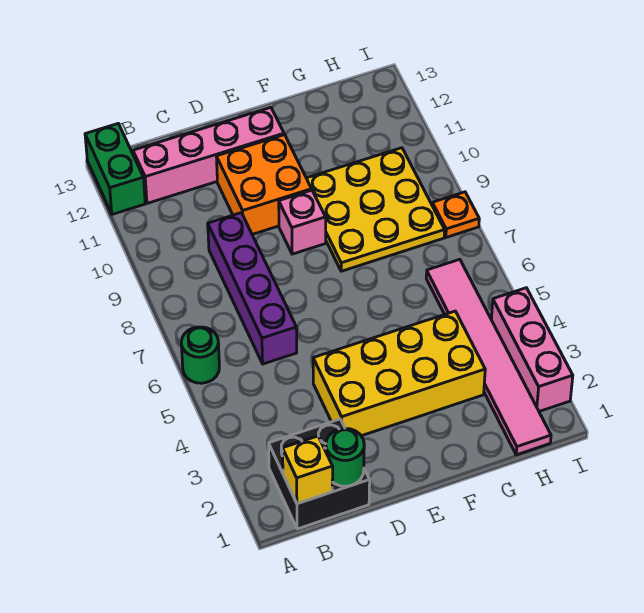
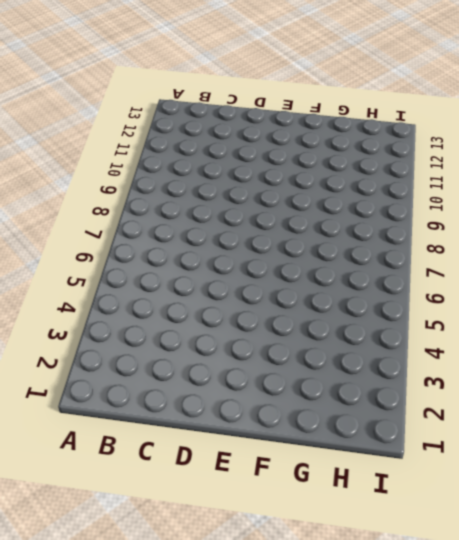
none -> green round brick A6 level 1
none -> green brick A12:A13 level 1
none -> black brick B1:C2 level 1

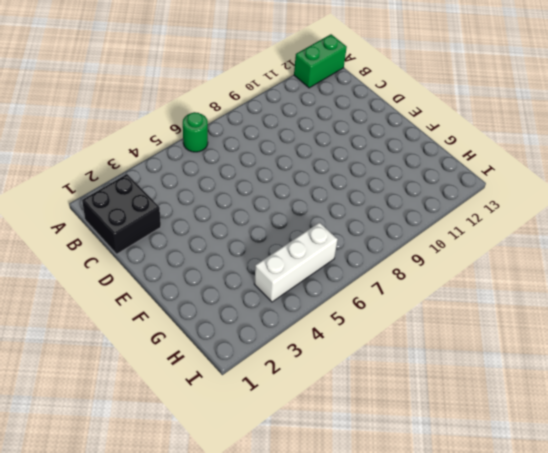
white brick H4:H6 level 1 -> pink tile H1:H6 level 1
none -> pink brick B12:E12 level 1
none -> purple brick C6:C9 level 1
none -> yellow brick D3:G4 level 1

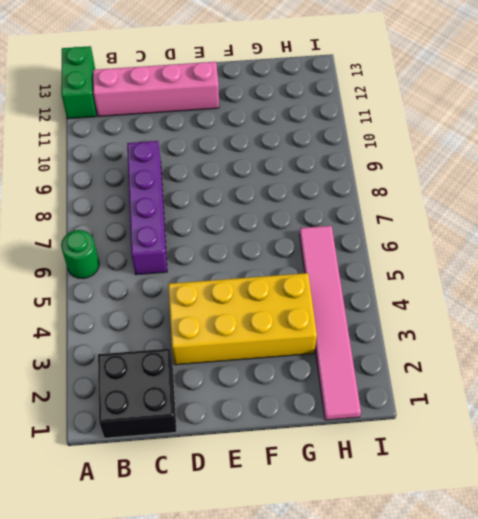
none -> orange brick D10:E11 level 1
none -> pink brick E9 level 1
none -> yellow plate F8:H10 level 1

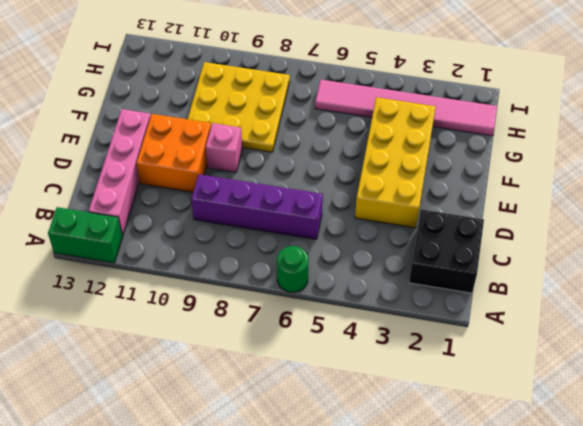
none -> pink brick I2:I4 level 1
none -> orange plate I8 level 1
none -> yellow brick B1 level 2

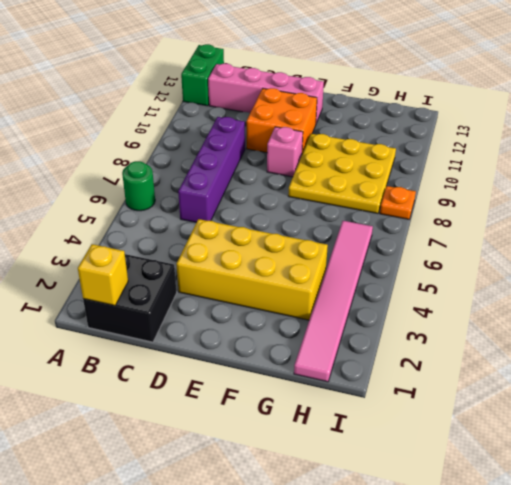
none -> pink brick I2:I4 level 1
none -> green round brick C1 level 2

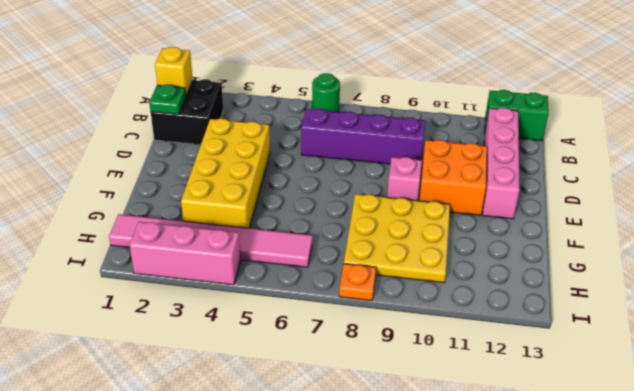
green plate C1 level 2 -> green round brick C1 level 2

